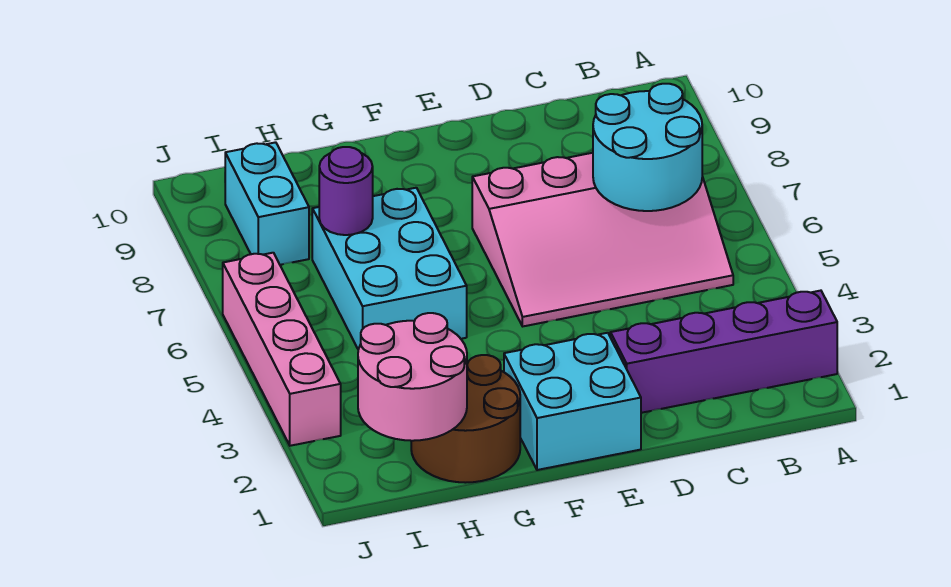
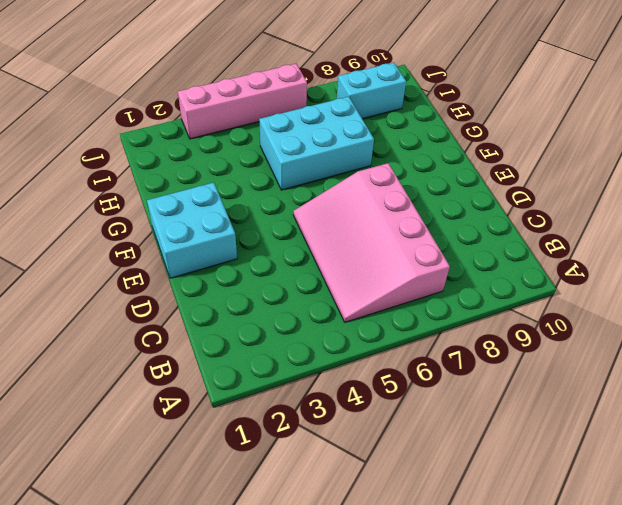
none -> purple brick A2:D2 level 1
none -> brown round brick G1:H2 level 1

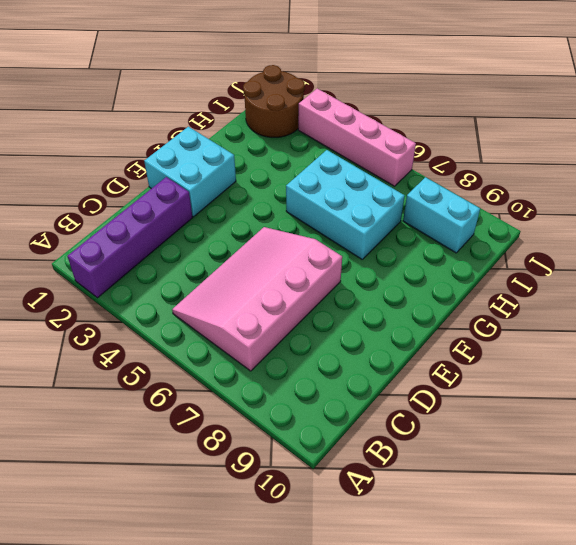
brown round brick I1:J2 level 1 -> brown round brick G1:H2 level 1
none -> cyan round brick B6:C7 level 2
none -> pink round brick H1:I2 level 2

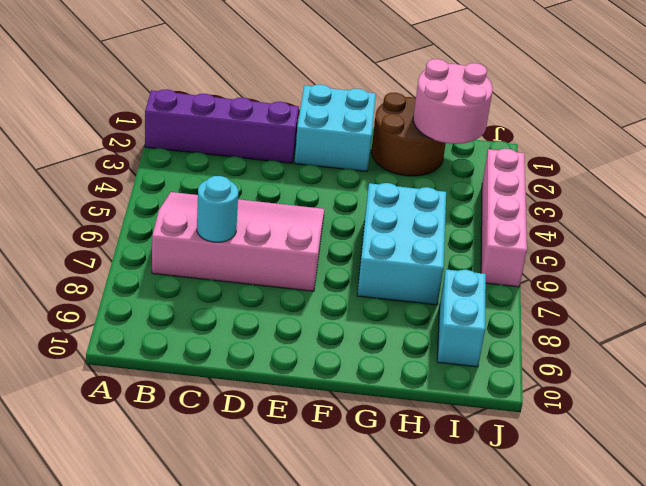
cyan round brick C7 level 2 -> cyan round brick B6:C7 level 2
none -> purple round brick H7 level 2

